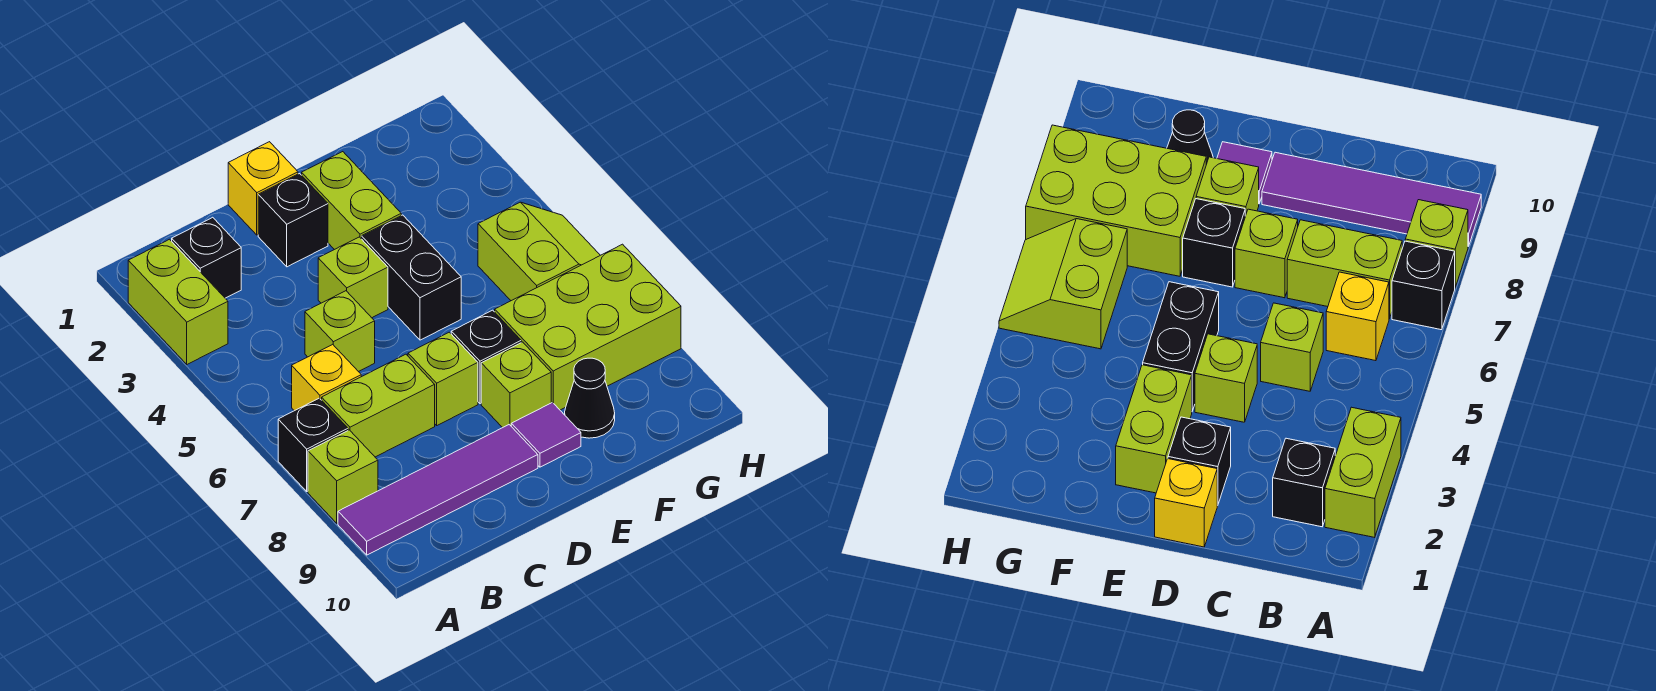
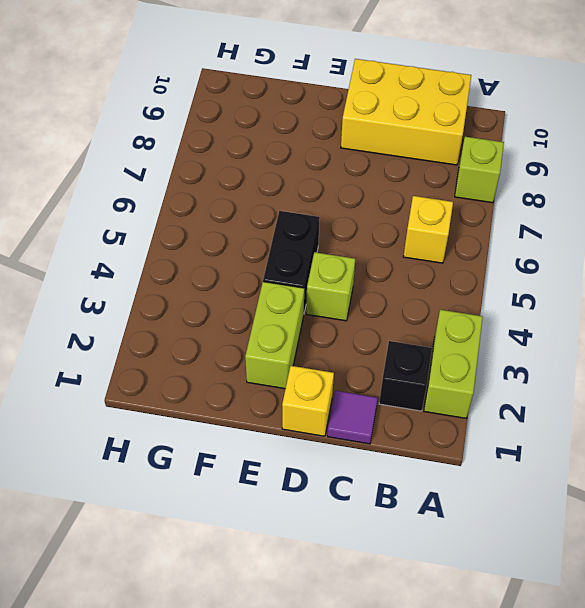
yellow brick B9:D10 level 1 -> purple tile A9:D9 level 1
purple tile C1 level 1 -> purple tile E9 level 1
none -> black brick A7 level 1
none -> lime brick B7:C7 level 1
none -> lime brick C5 level 1

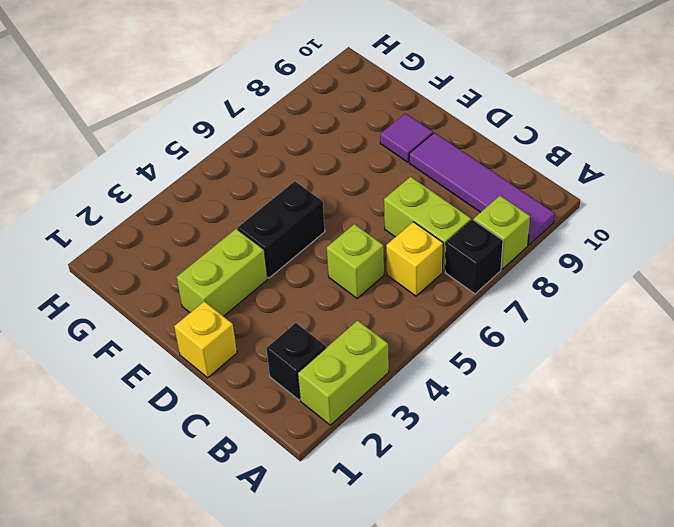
none -> black brick D2 level 1
none -> lime brick D4 level 1
none -> lime brick D7 level 1

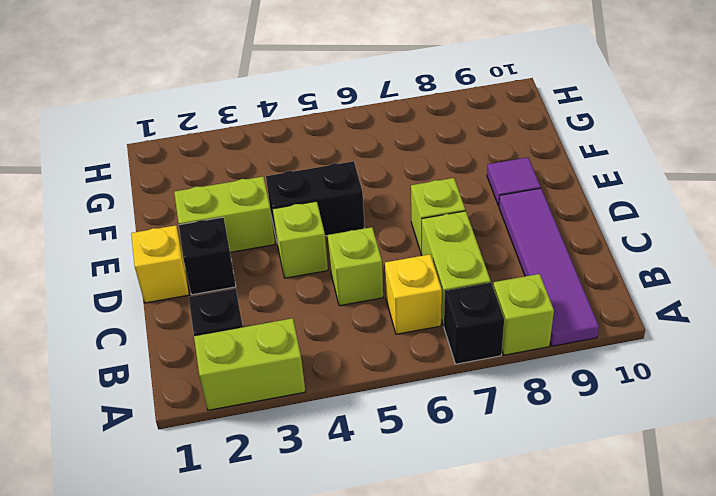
none -> black brick E7 level 1
none -> lime brick E8 level 1
none -> lime brick F7:H8 level 1

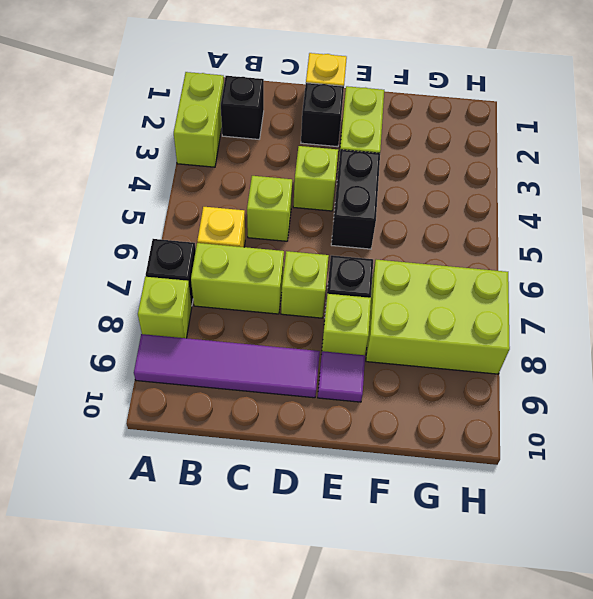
none -> black cone F9 level 1
none -> lime slope G5:H6 level 1 top G

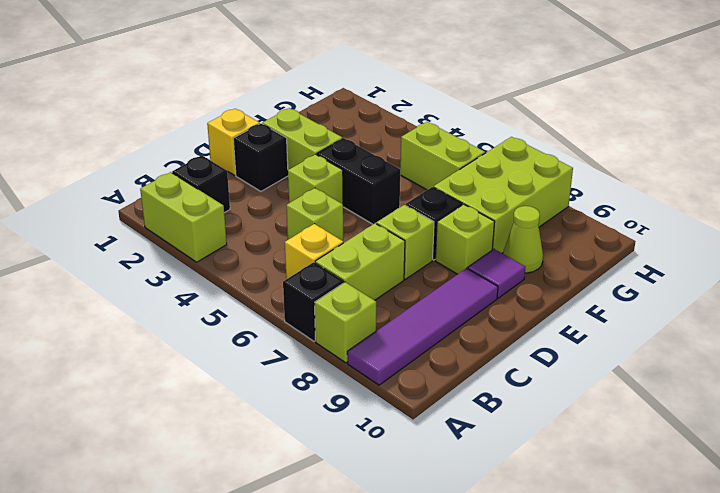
lime cone F9 level 1 -> black cone F9 level 1

